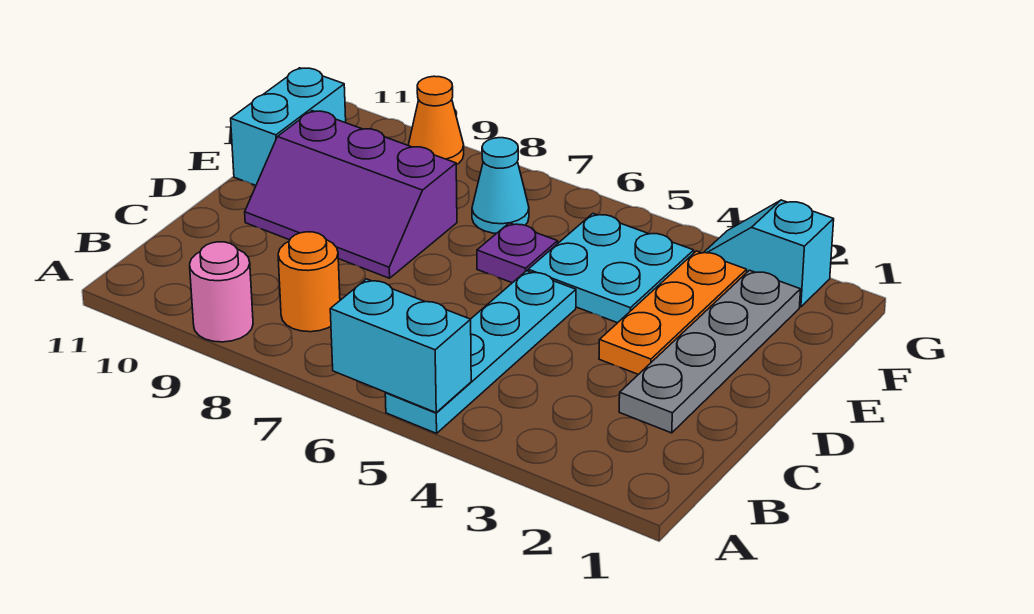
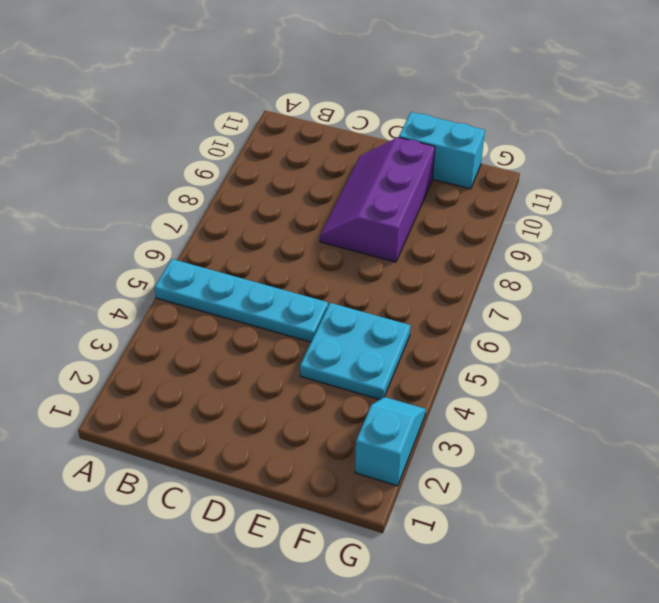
none -> pink round brick A9 level 1
none -> orange round brick B8 level 1
none -> grey plate C2:F2 level 1

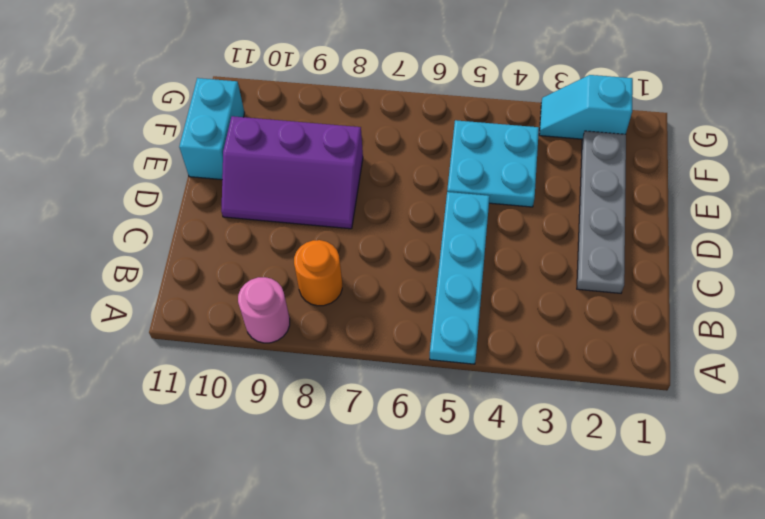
none -> orange plate D3:F3 level 1
none -> purple plate E6 level 1
none -> cyan cone F7 level 1

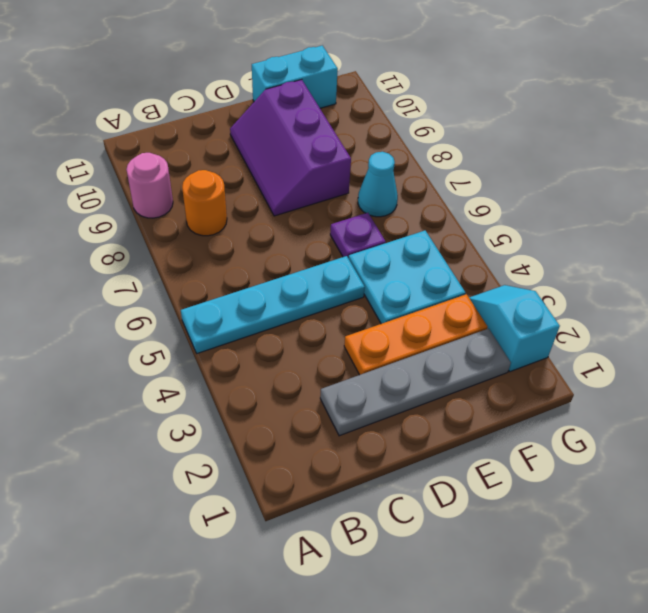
none -> orange cone G9 level 1
none -> cyan brick A5:A6 level 2

